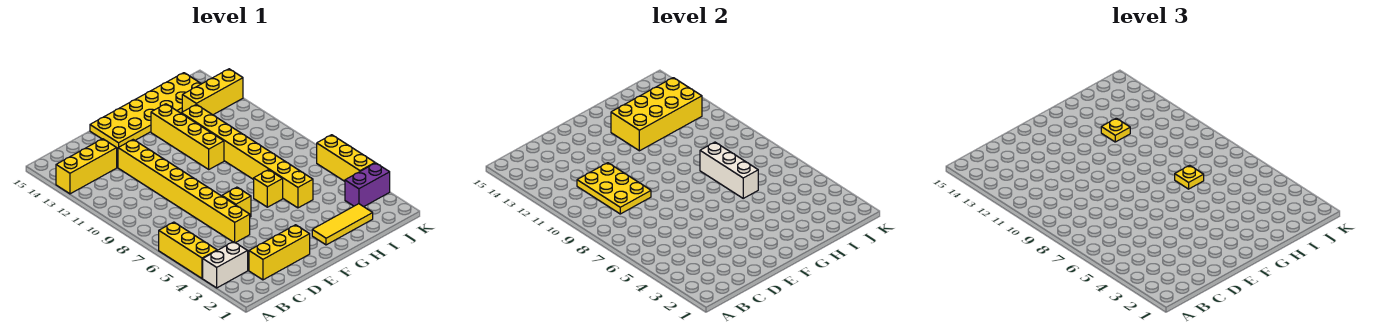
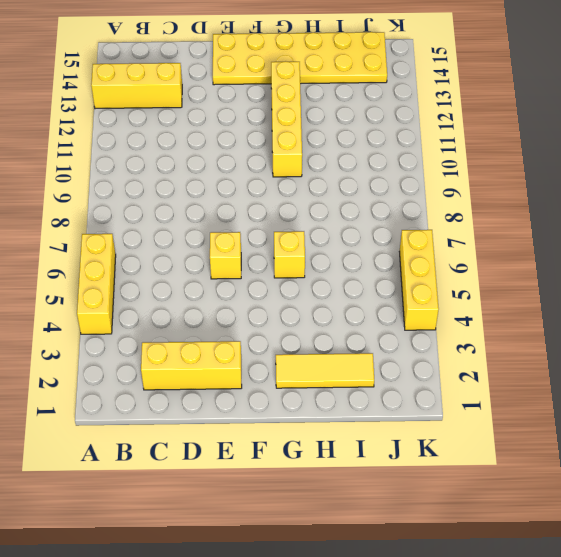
none -> white brick A3:B3 level 1
none -> yellow brick D5:D12 level 1
none -> yellow brick H5:H12 level 1

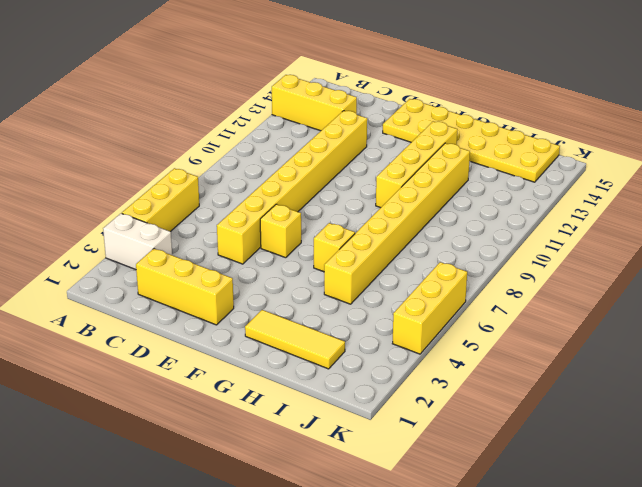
none -> yellow brick I13:K13 level 1
none -> purple brick J3:K3 level 1
none -> yellow plate C9:D11 level 2

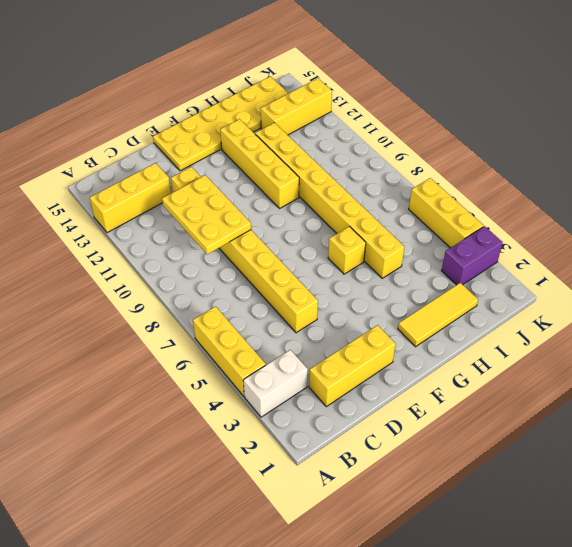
none -> yellow brick E6 level 1
none -> yellow brick G12:J13 level 2
none -> white brick H6:H8 level 2

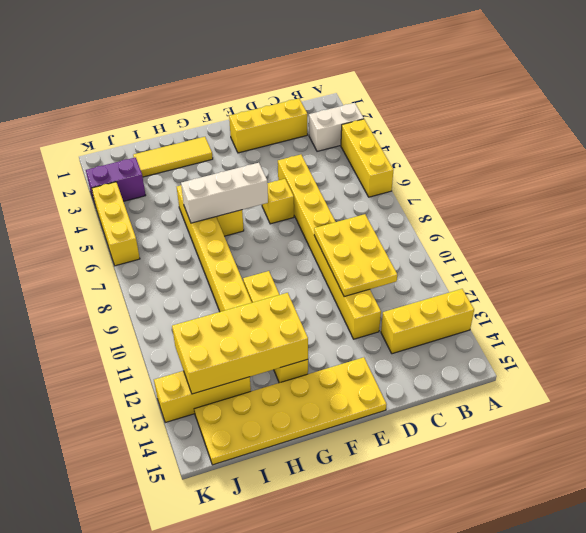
white brick F6:H6 level 2 -> white brick H6:H8 level 2
none -> yellow plate H7 level 3
none -> yellow plate H12 level 3

